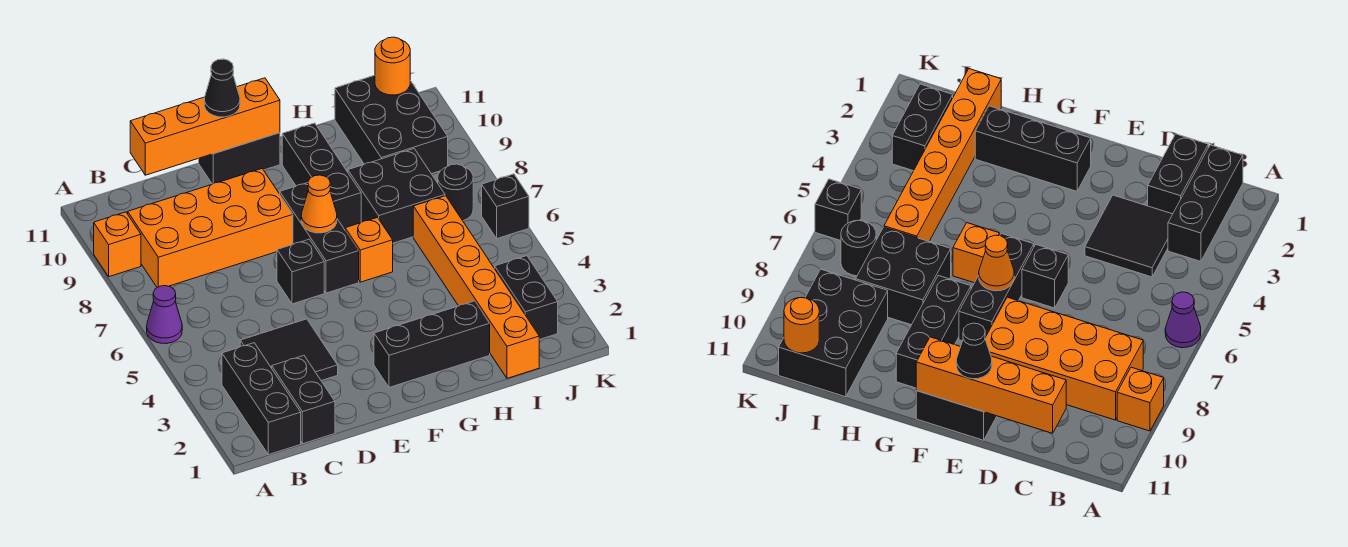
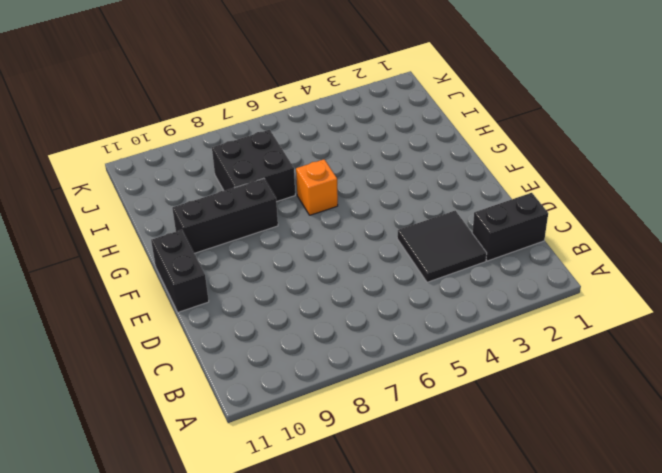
none -> purple cone A6 level 1
none -> orange brick A9 level 1
none -> black brick B1:B3 level 1

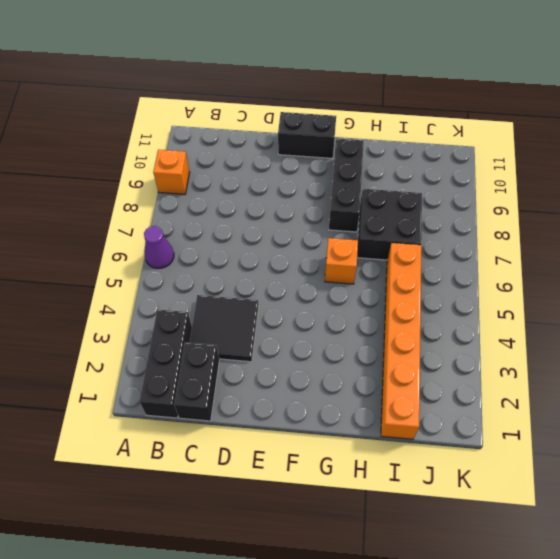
none -> orange brick B8:E9 level 1
none -> black brick E6 level 1
none -> black brick F2:H2 level 1

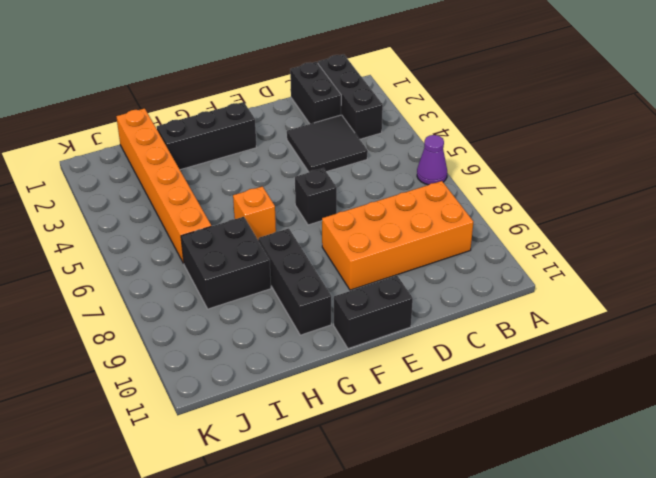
none -> orange brick A9 level 1
none -> black brick F6:F8 level 1
none -> black brick I9:J11 level 1

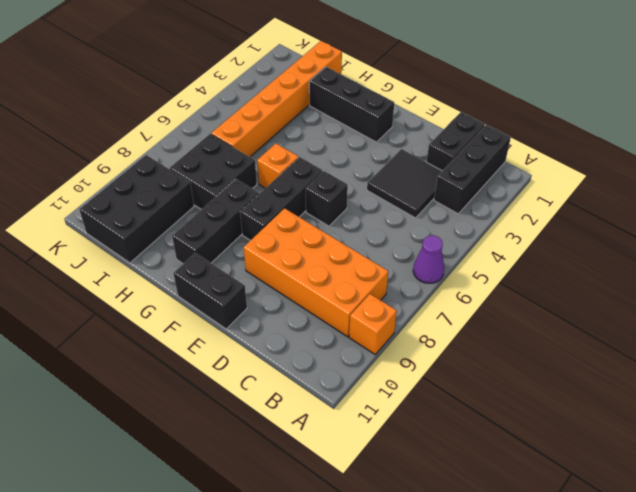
none -> black brick J2:J3 level 1
none -> black round brick J7 level 1
none -> black brick K6 level 1

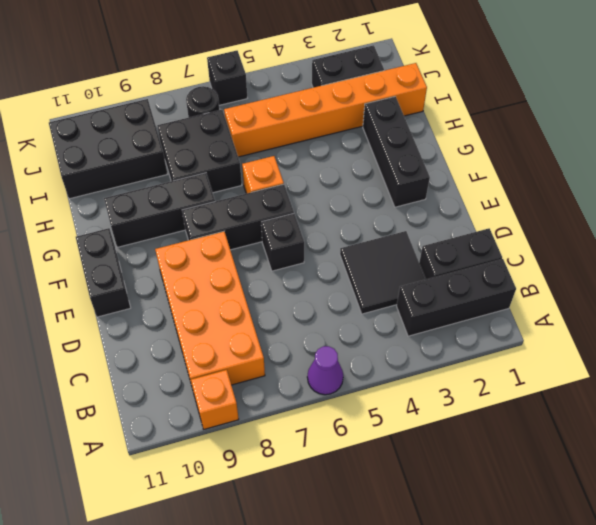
none -> orange brick C11:F11 level 2
none -> orange cone F7 level 2
none -> orange round brick J11 level 2

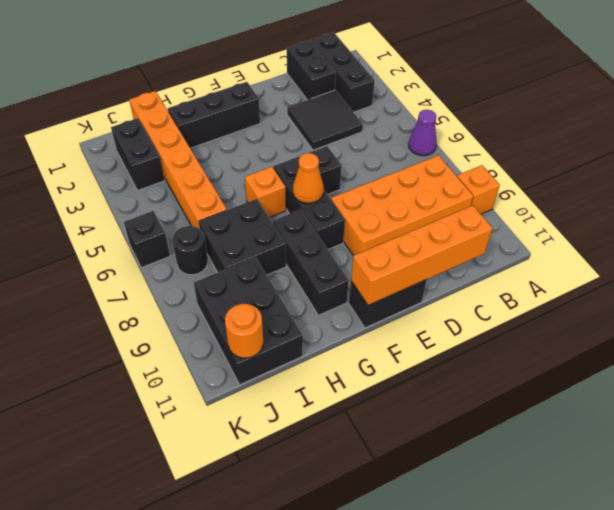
none -> black cone E11 level 3

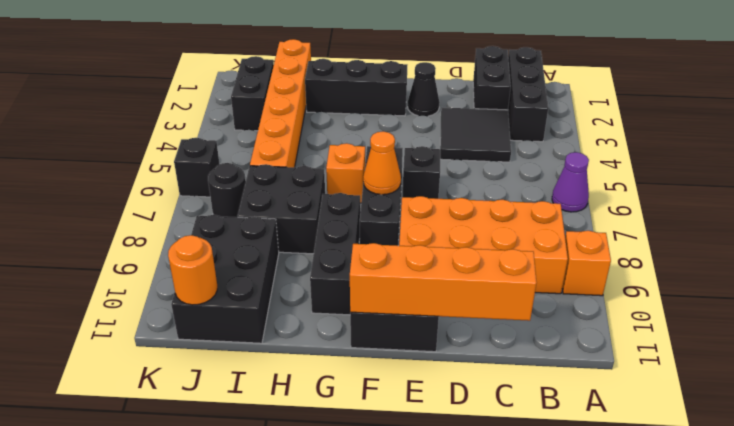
black cone E2 level 1 -> black cone E11 level 3

